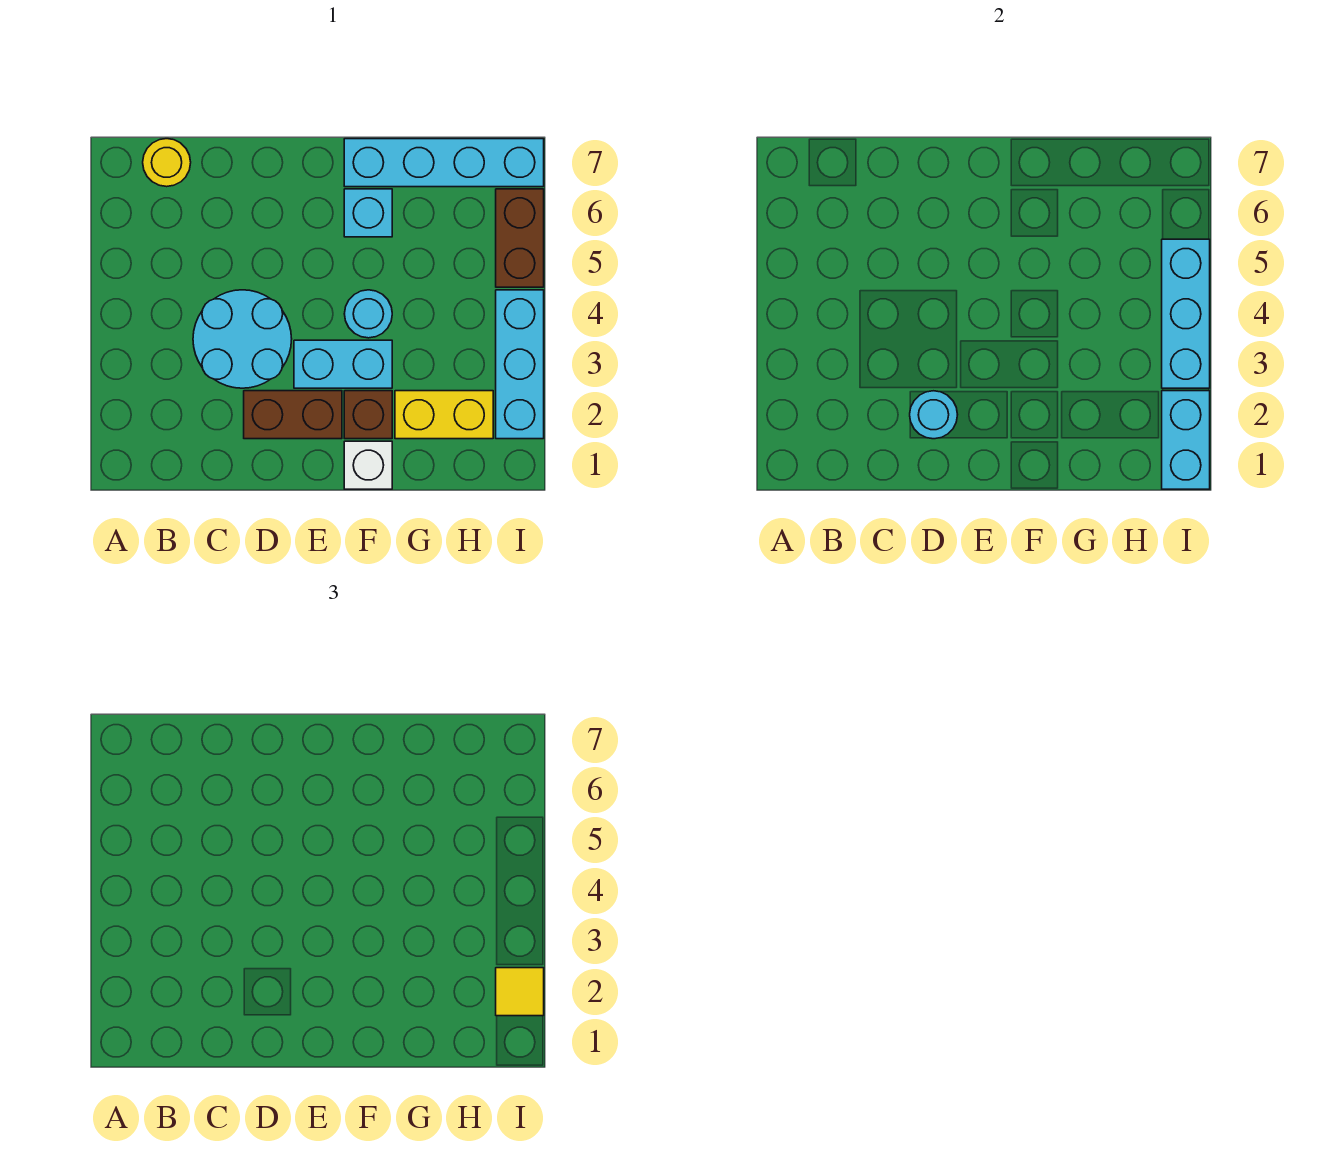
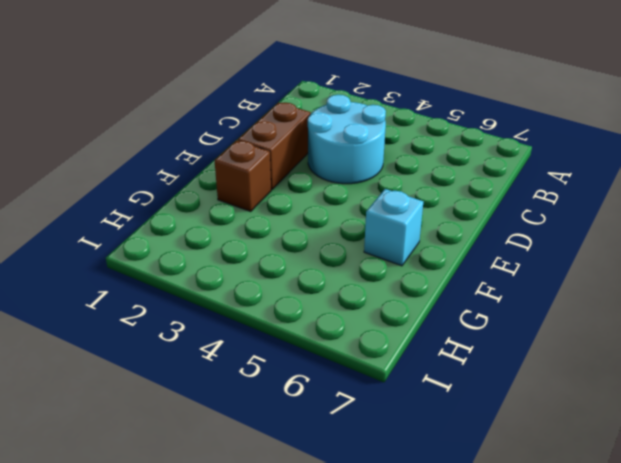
none -> yellow round brick B7 level 1
none -> cyan brick E3:F3 level 1
none -> white brick F1 level 1

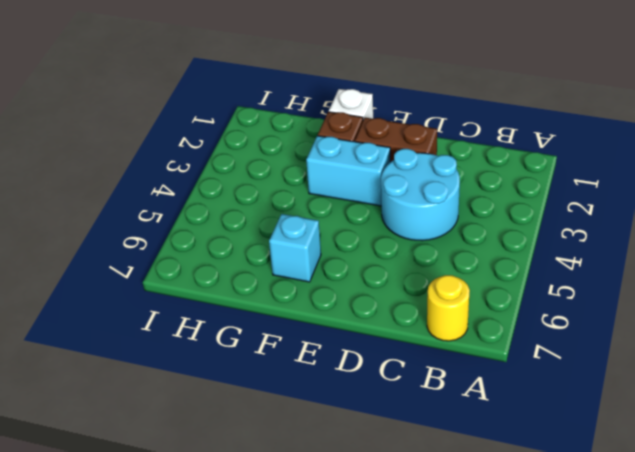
none -> cyan round brick F4 level 1
none -> cyan brick F7:I7 level 1
none -> yellow brick G2:H2 level 1

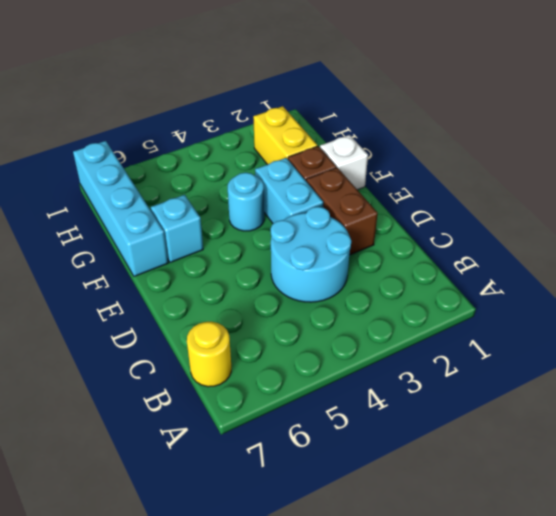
none -> cyan brick I2:I4 level 1
none -> brown brick I5:I6 level 1
none -> cyan round brick D2 level 2

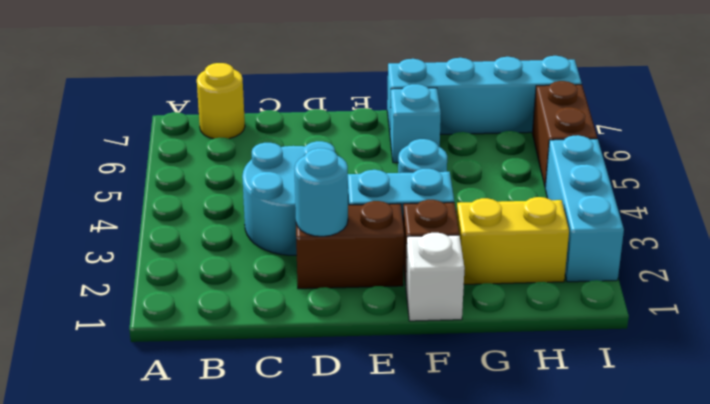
none -> cyan brick I1:I2 level 2
none -> cyan brick I3:I5 level 2
none -> yellow tile I2 level 3

